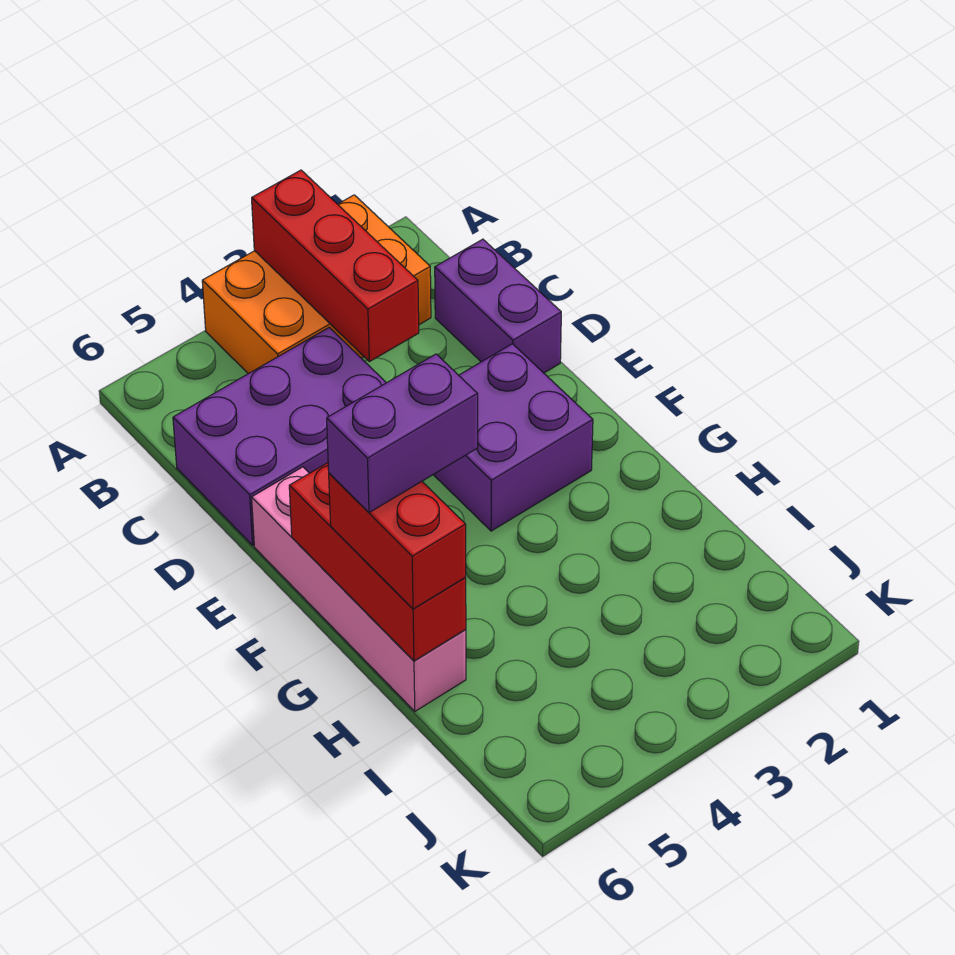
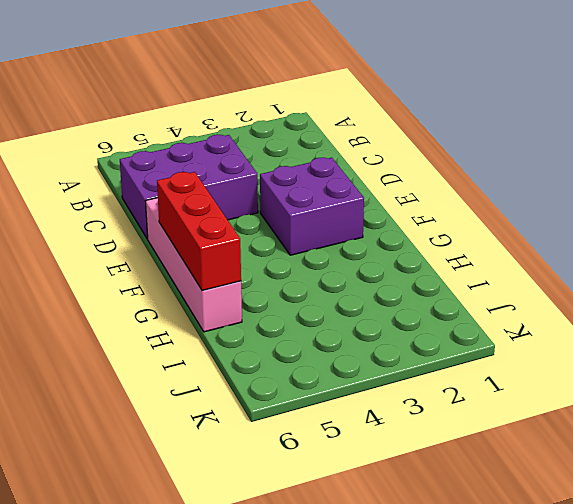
none -> orange brick A2:B4 level 1
none -> purple brick C1:D1 level 1

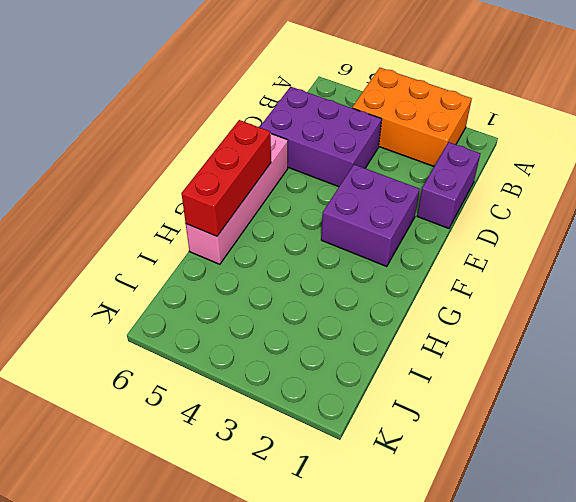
none -> red brick A3:C3 level 2
none -> red brick G6:H6 level 3

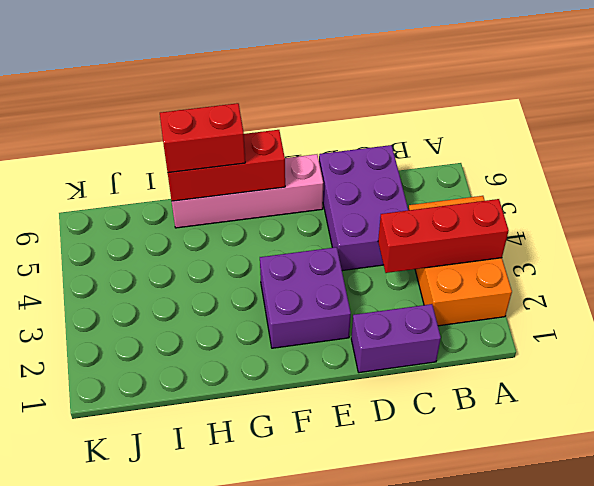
none -> purple brick G5:G6 level 4

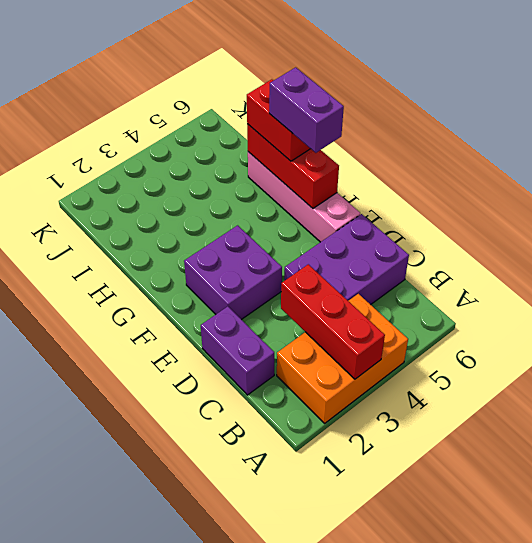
purple brick F6:G6 level 4 -> purple brick G5:G6 level 4

